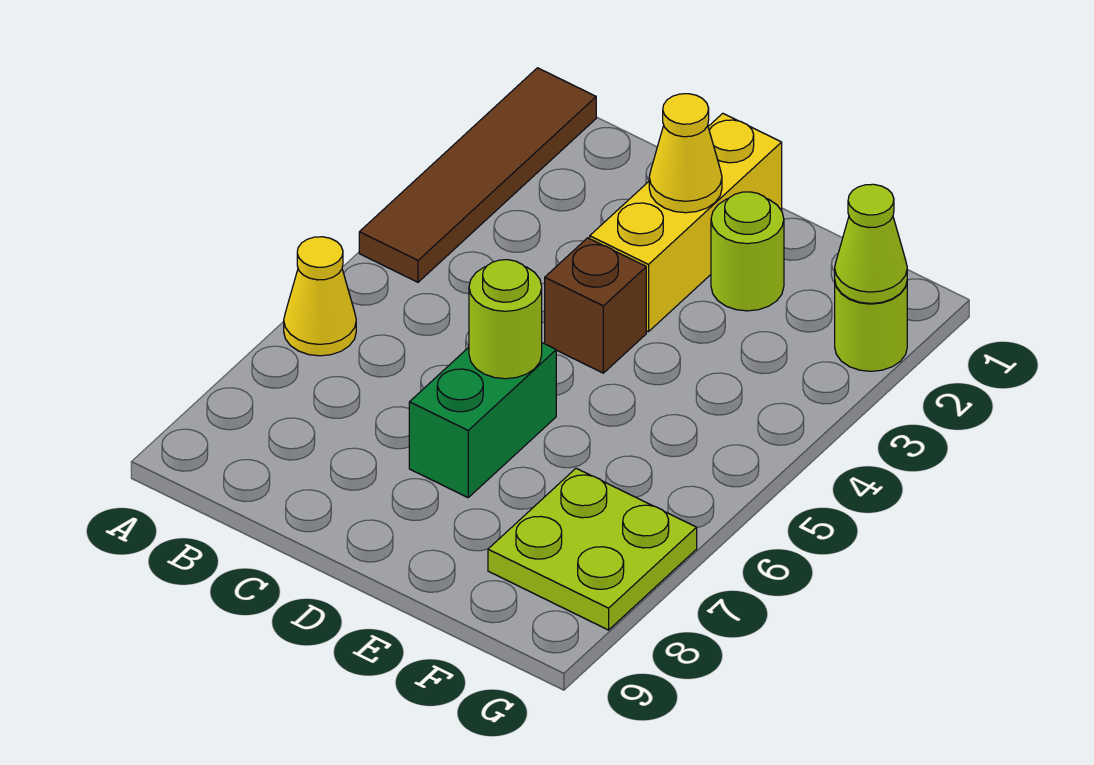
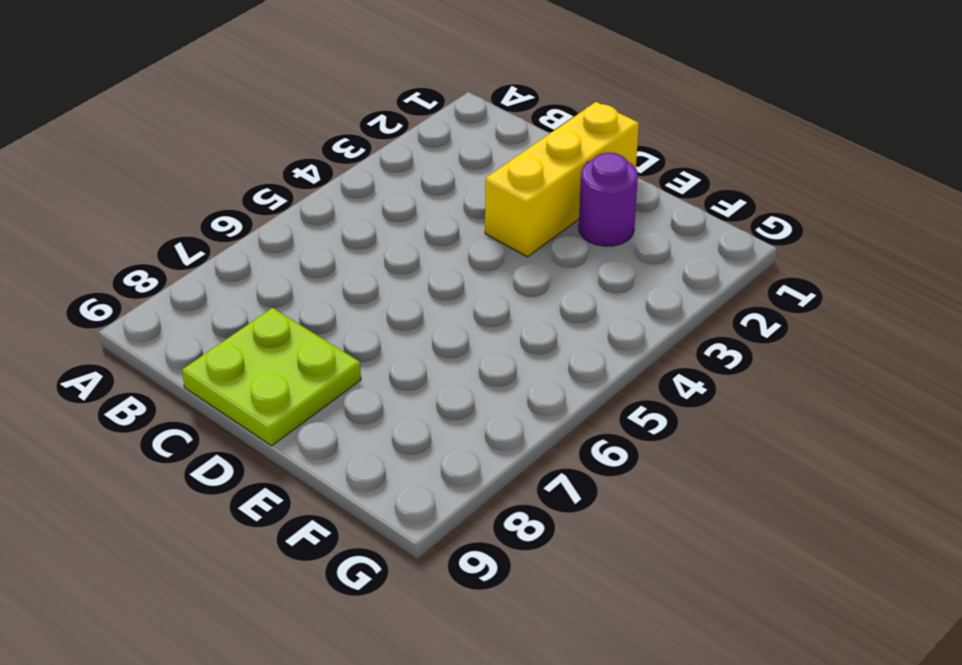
lime plate C8:D9 level 1 -> lime plate F7:G8 level 1
purple round brick E2 level 1 -> lime round brick E2 level 1
none -> brown tile A1:A4 level 1
none -> yellow cone A6 level 1

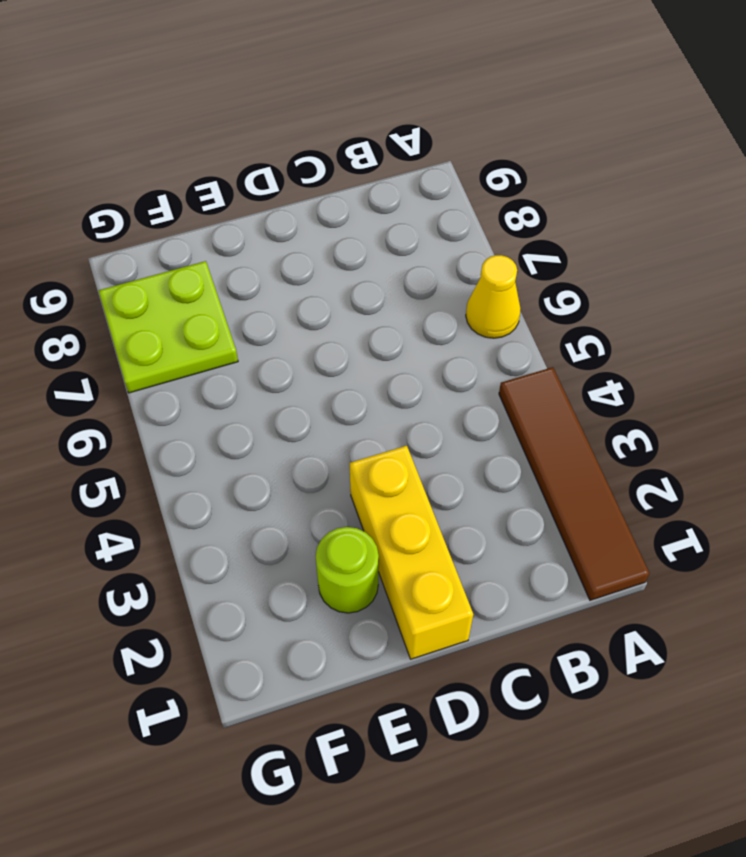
none -> brown brick D4 level 1
none -> green brick D6:D7 level 1

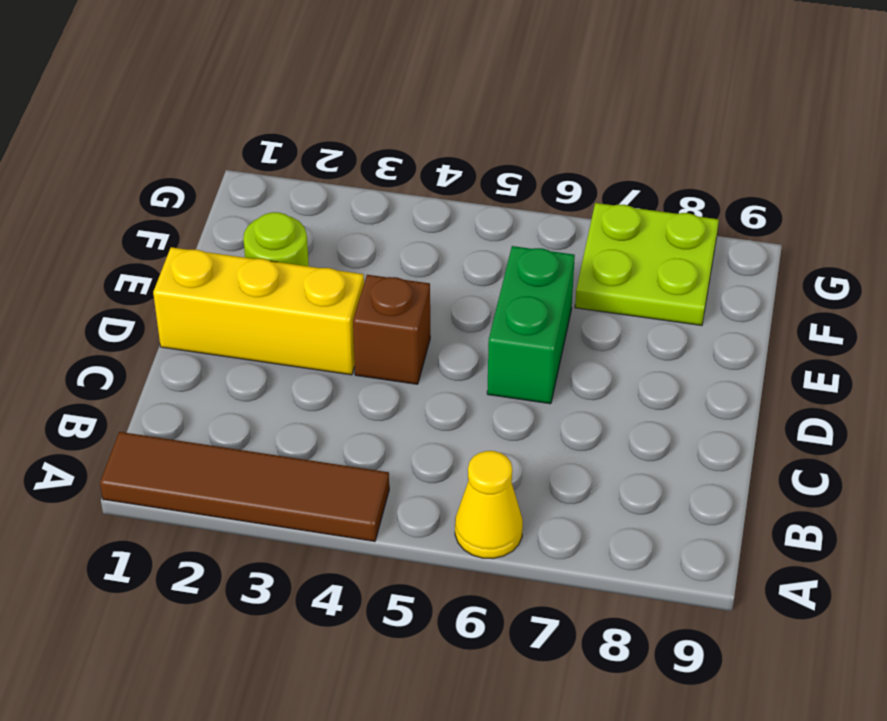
green brick D6:E6 level 1 -> green brick D6:D7 level 1
none -> lime round brick G2 level 1
none -> yellow cone D2 level 2

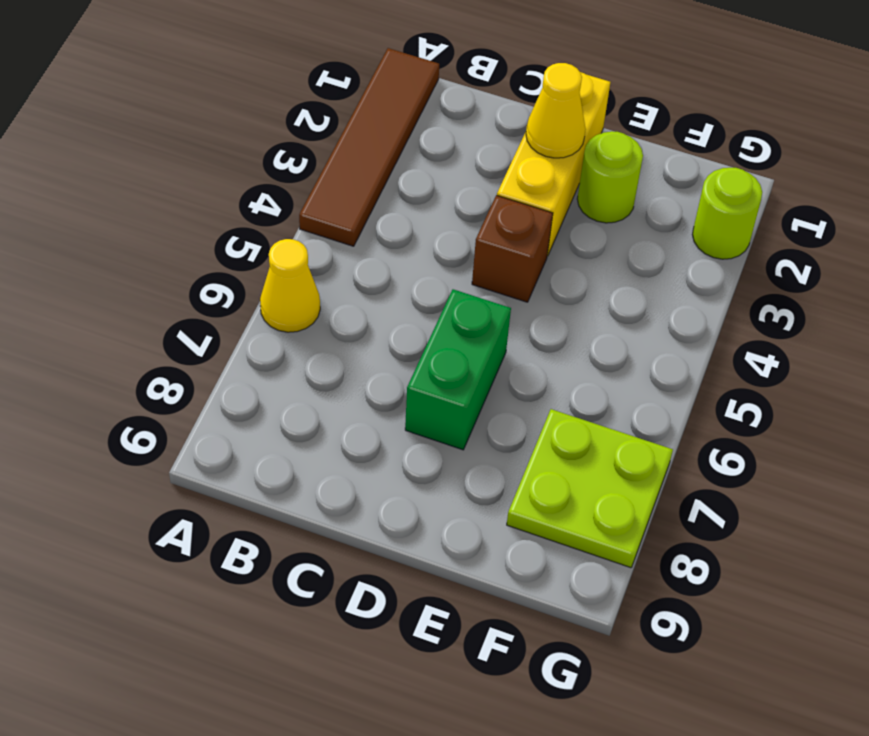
none -> lime round brick D6 level 2
none -> lime cone G2 level 2

